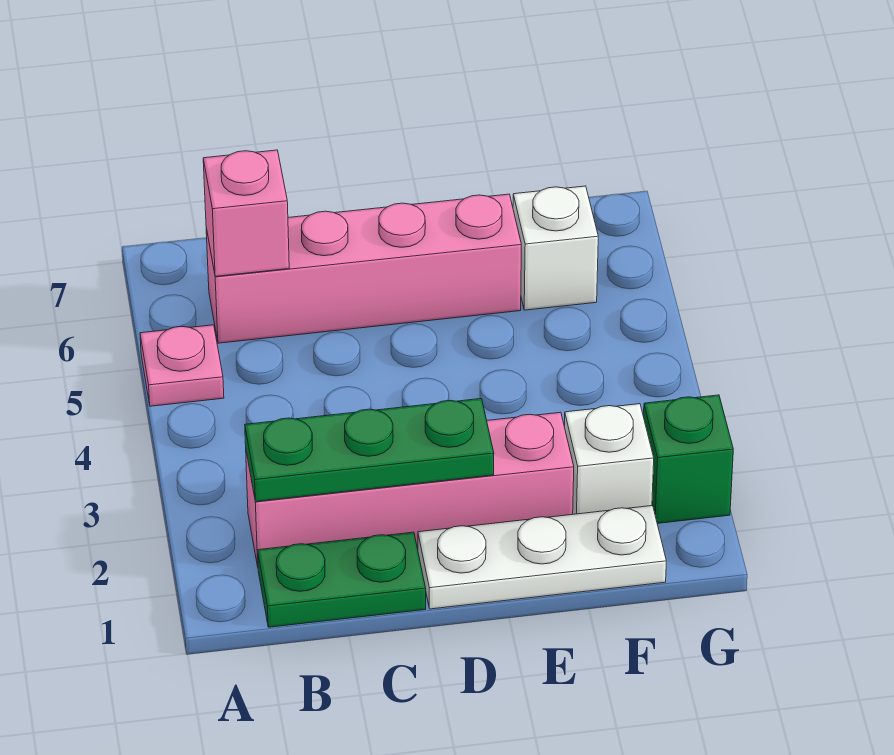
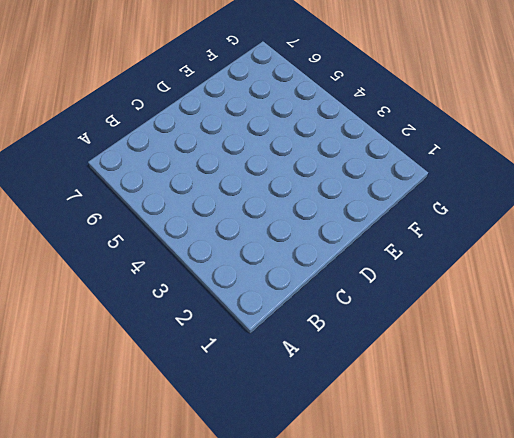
none -> pink plate A5 level 1
none -> green plate B1:C1 level 1

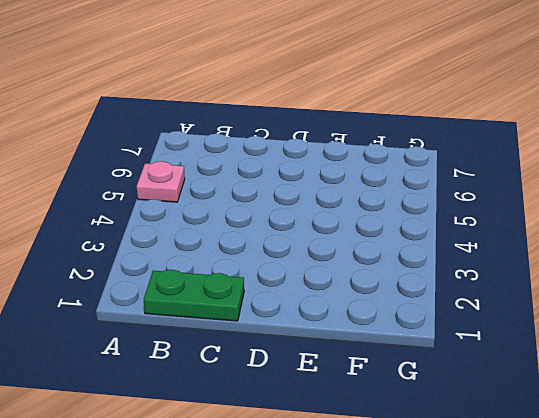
none -> pink brick B2:E2 level 1
none -> pink brick B6:E6 level 1

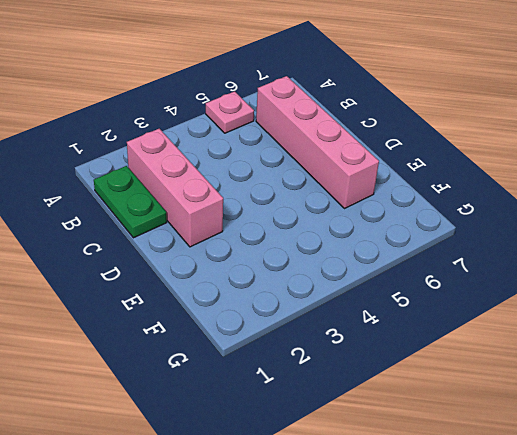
pink brick B2:D2 level 1 -> pink brick B2:E2 level 1
none -> white plate D1:F1 level 1
none -> white brick F2 level 1

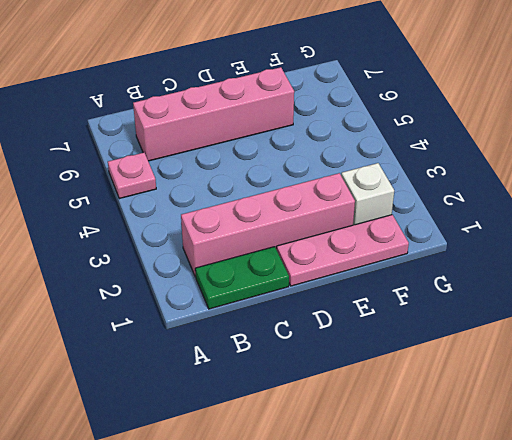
pink plate D1:F1 level 1 -> white plate D1:F1 level 1
none -> white brick F6 level 1
none -> green brick G2 level 1

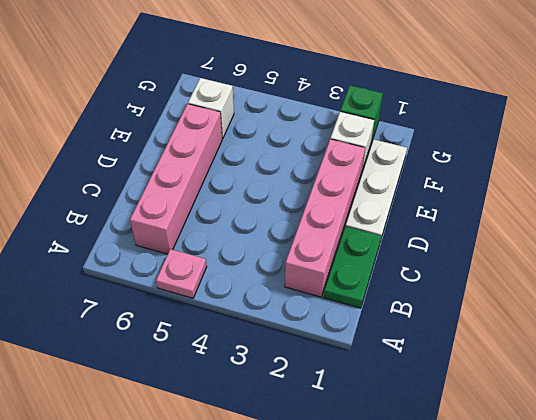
none -> green plate B2:D2 level 2
none -> pink brick B6 level 2

